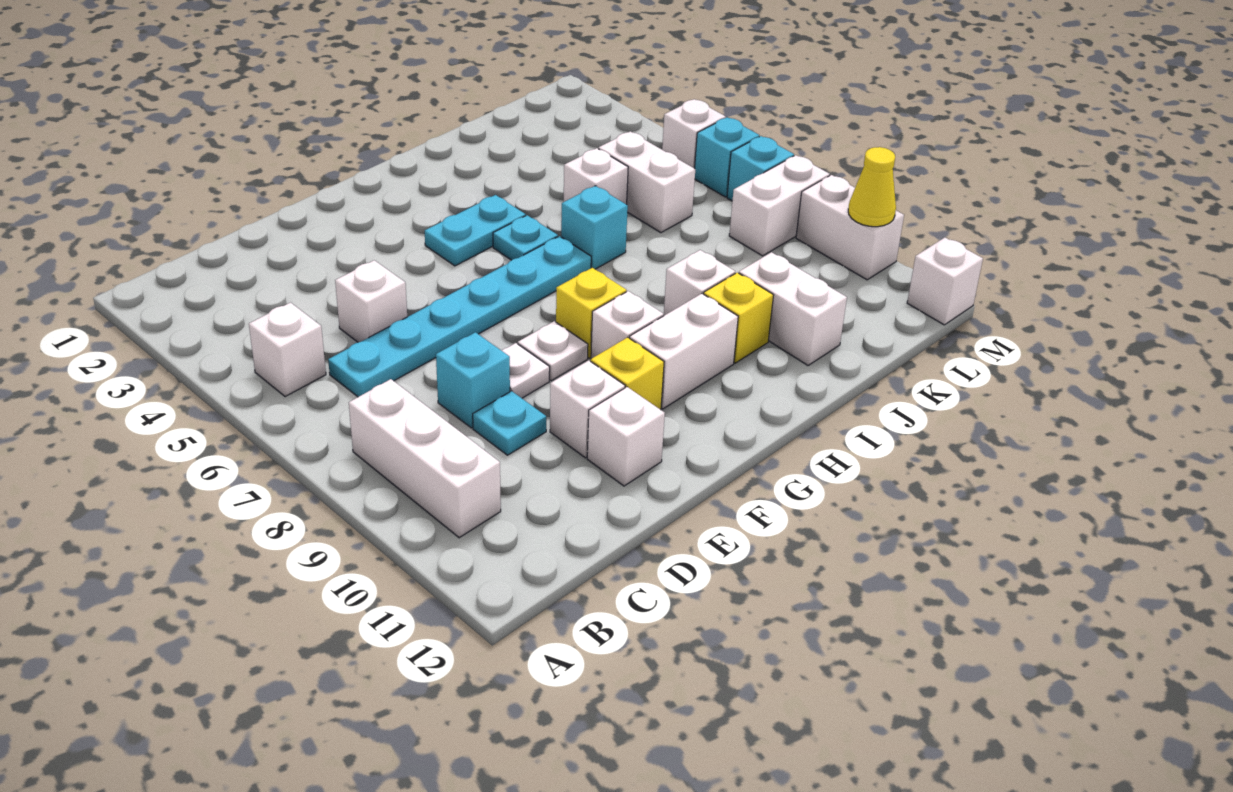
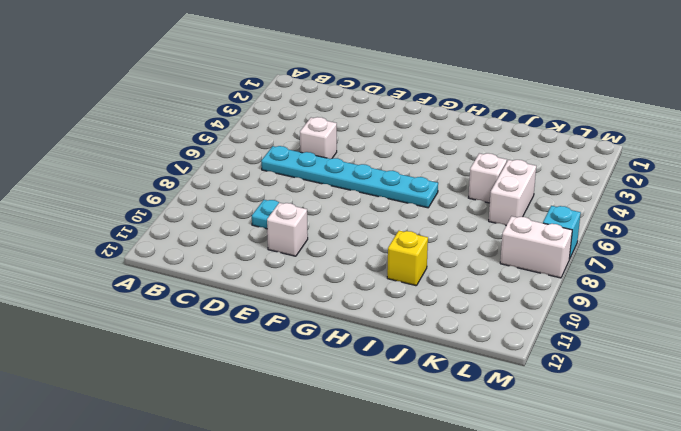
none -> white brick B5 level 1
none -> white brick B8:B10 level 1
none -> cyan brick D8 level 1

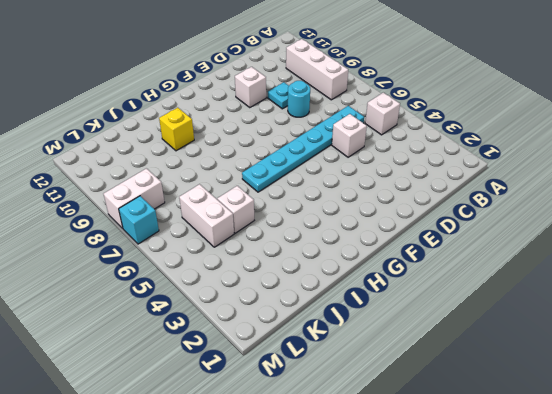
cyan round brick D8 level 1 -> cyan brick D8 level 1
none -> white plate E8 level 1
none -> white brick E11 level 1
none -> white plate F8 level 1

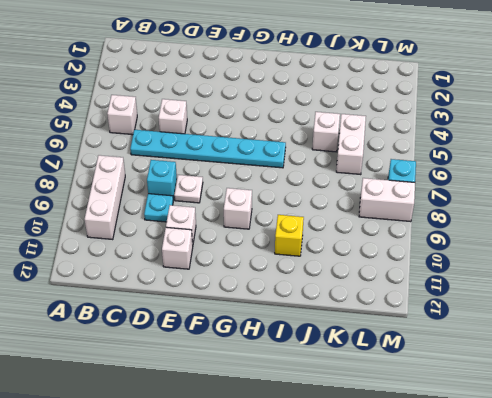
none -> white plate F8 level 1
none -> yellow brick F10 level 1
none -> cyan plate G4:H4 level 1

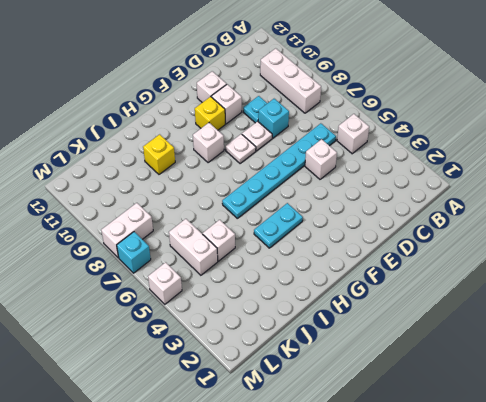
none -> yellow brick G8 level 1
none -> white brick G10:H10 level 1
none -> cyan plate H5 level 1

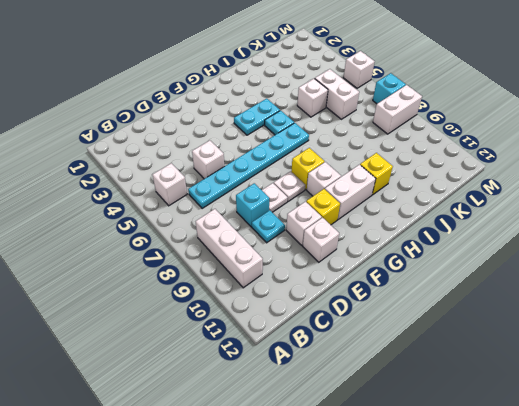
none -> cyan brick I6 level 1
none -> white brick I9 level 1
none -> white brick J10:J11 level 1

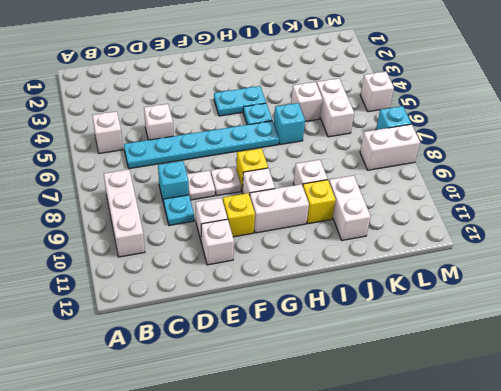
none -> cyan brick M6 level 1
none -> white brick M9:M10 level 1
none -> white brick M12 level 1

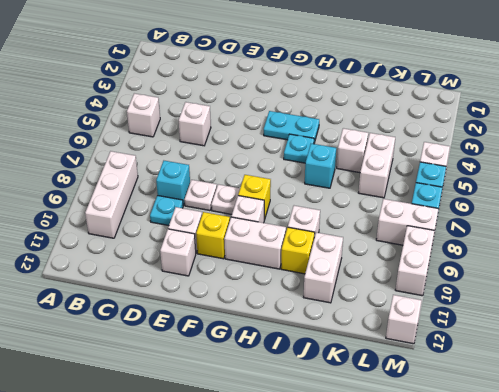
none -> cyan plate C6:H6 level 1
none -> yellow cone M10 level 2

